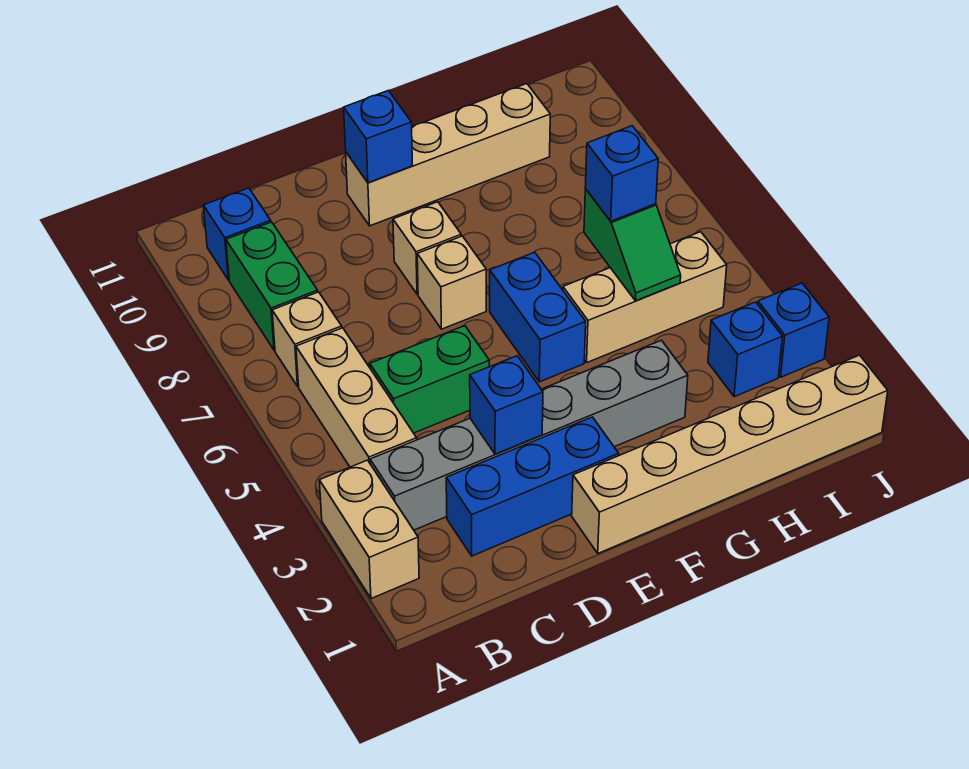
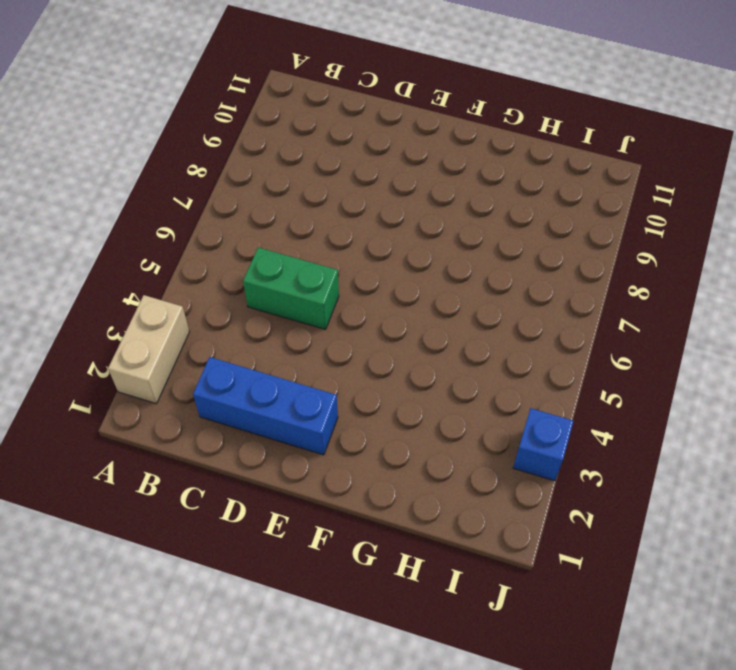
none -> grey brick B3:G3 level 1
none -> tan brick B4:B6 level 1
none -> tan brick B7 level 1

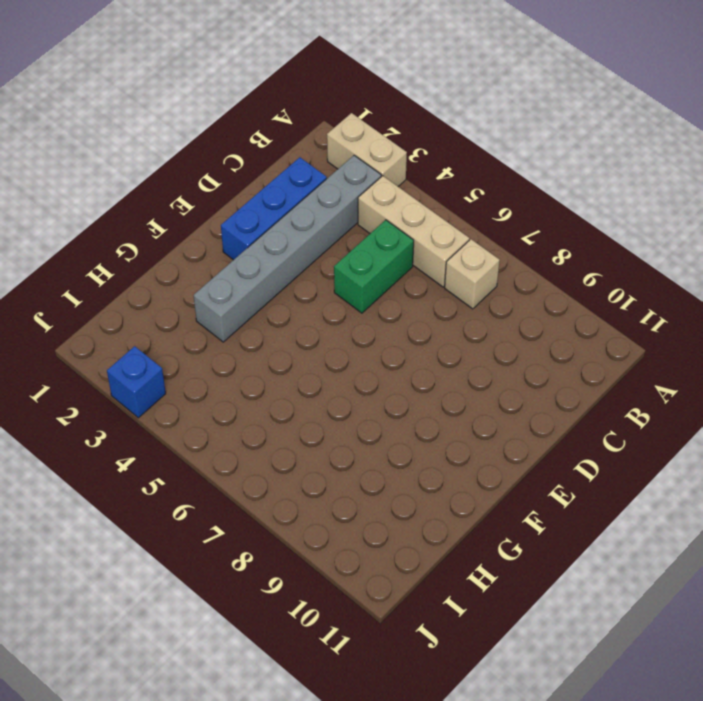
none -> green brick B8:B9 level 1
none -> blue brick B10 level 1
none -> tan brick E1:J1 level 1

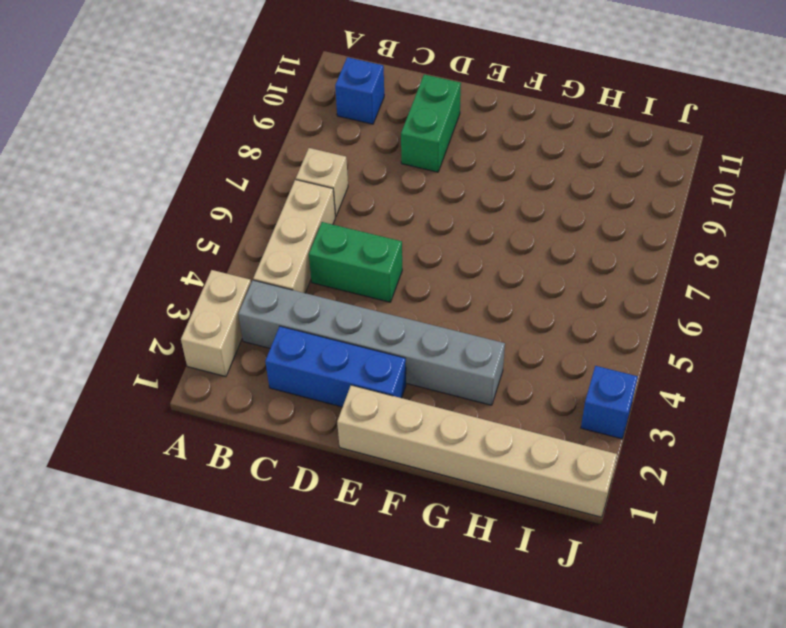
green brick D9:D10 level 1 -> green brick B8:B9 level 1
none -> tan brick E7 level 1
none -> tan brick E8 level 1
none -> tan brick E10:H10 level 1

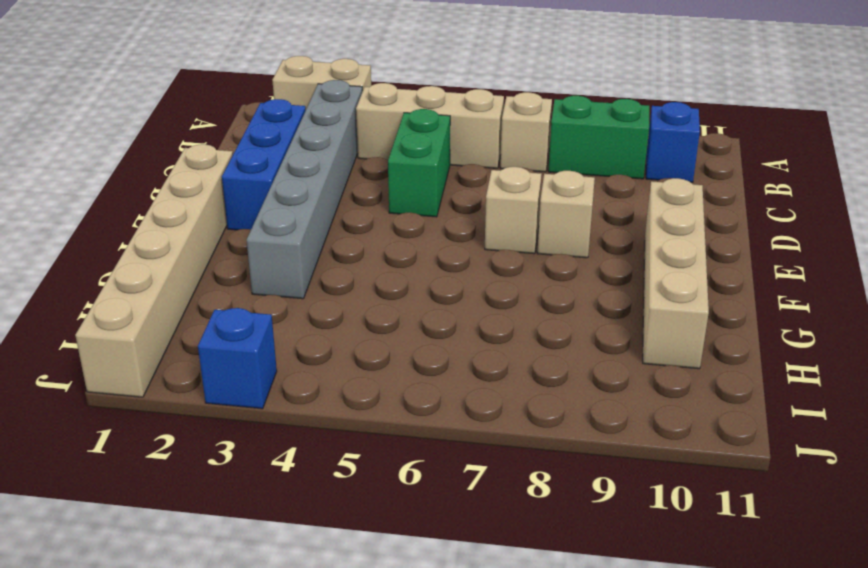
none -> blue brick F5:F6 level 1
none -> tan brick G5:I5 level 1
none -> blue brick I3 level 1

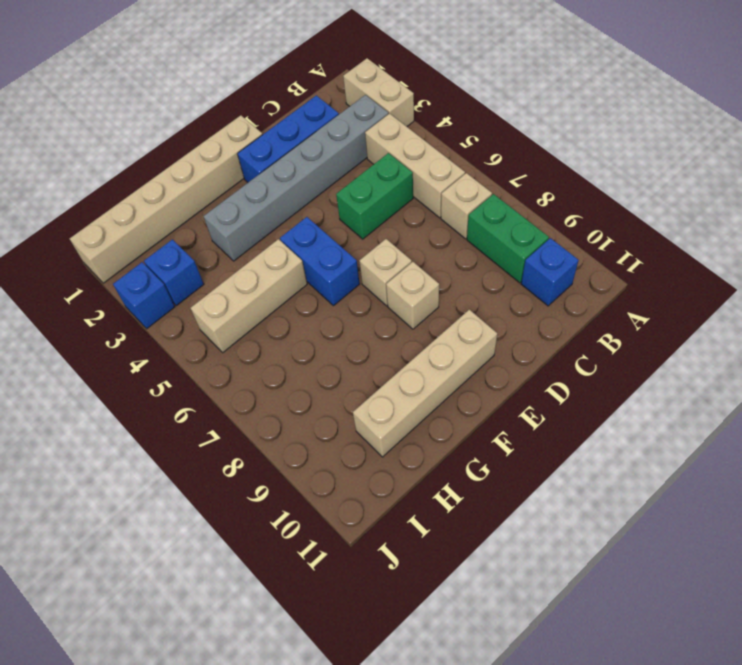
none -> blue brick D3 level 2
none -> blue brick E10 level 2
none -> green slope H5:H6 level 2 top 6

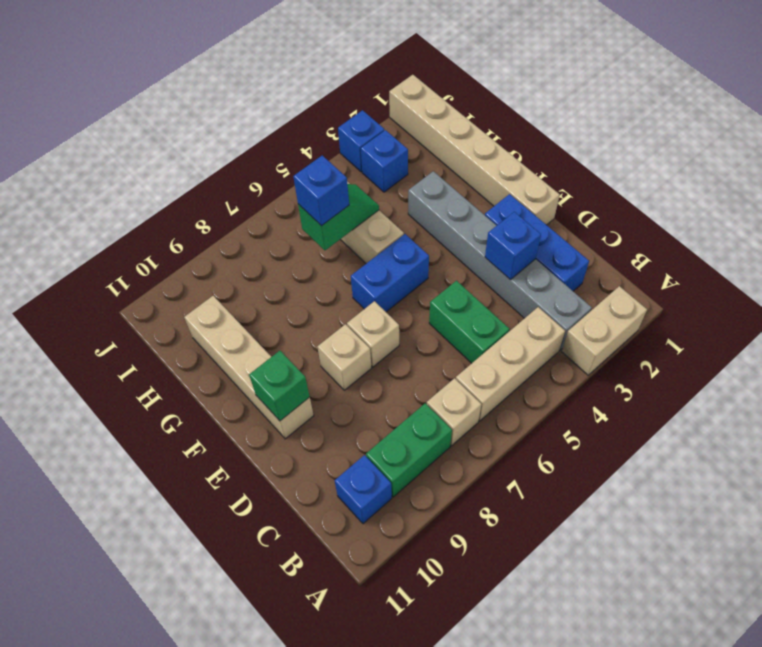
green brick E10 level 2 -> blue brick E10 level 2

